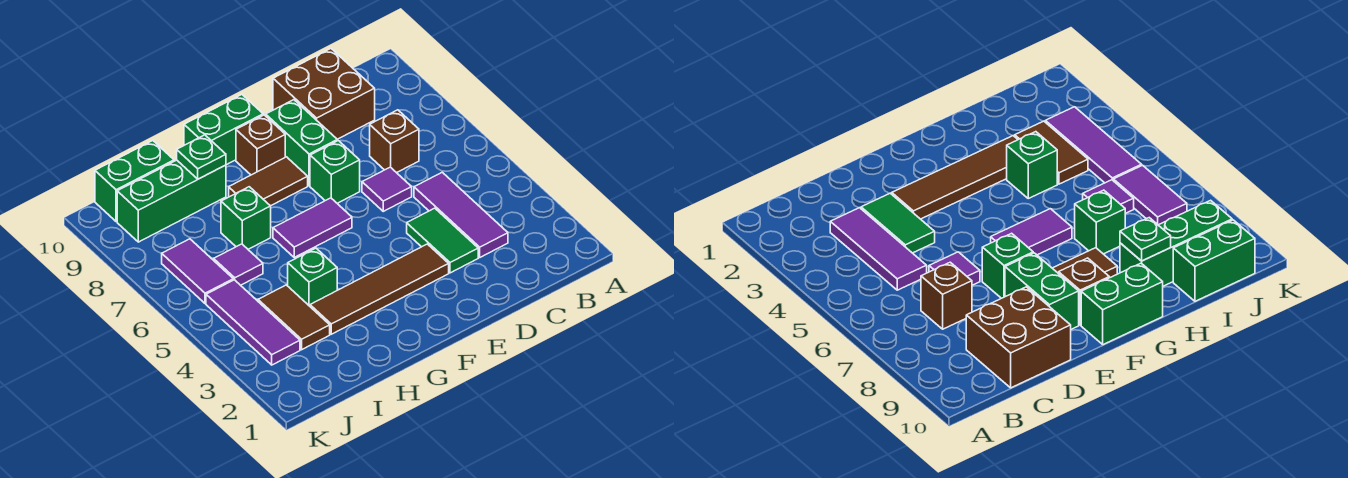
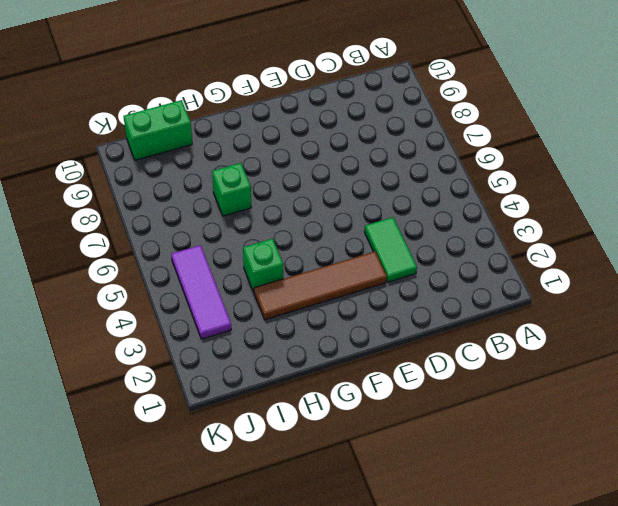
none -> purple tile C3:C5 level 1
none -> brown brick C7 level 1
none -> brown brick C9:D10 level 1

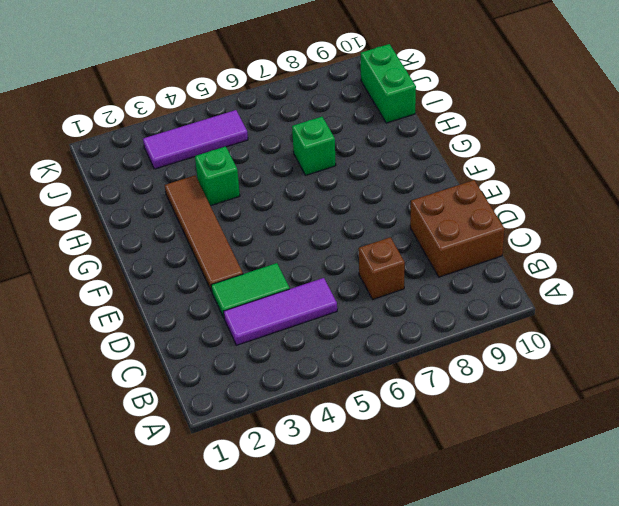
none -> purple tile D6 level 1
none -> green brick E7 level 1
none -> green brick E8:E9 level 1

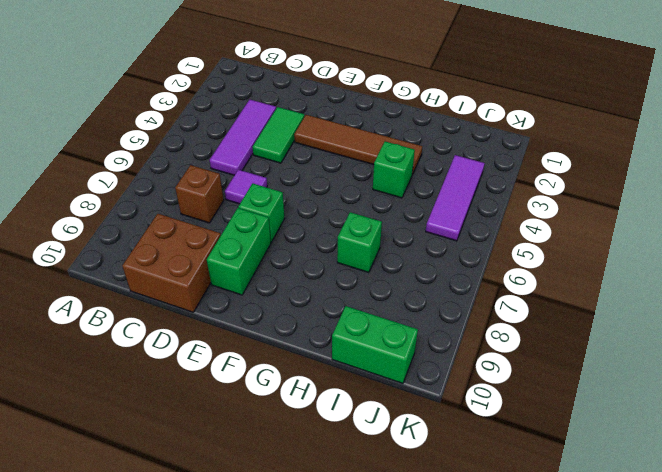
none -> purple tile F6:G6 level 1
none -> brown tile F8:G8 level 1
none -> brown brick F9 level 1

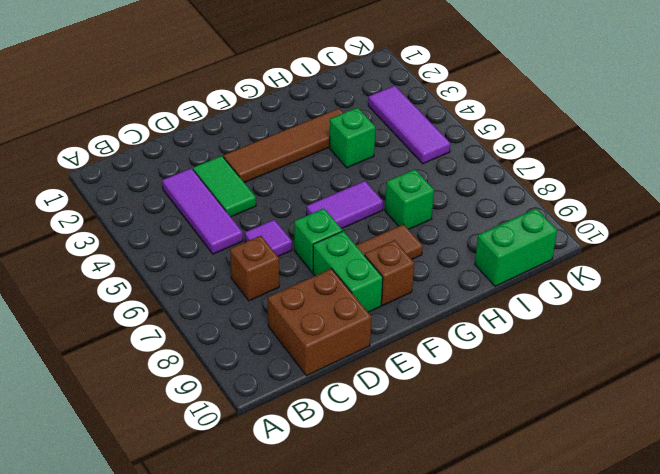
none -> green brick F10:G10 level 1
none -> green brick H9:J9 level 1
none -> brown tile I3:I4 level 1

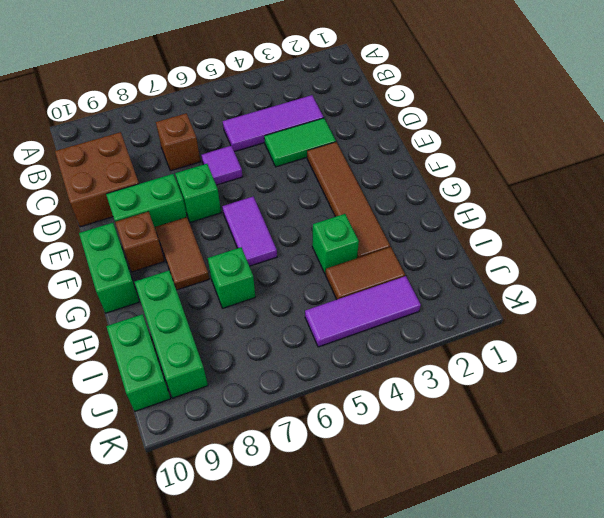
none -> purple tile I6 level 1
none -> purple tile J6:J7 level 1
none -> green plate H9 level 2

